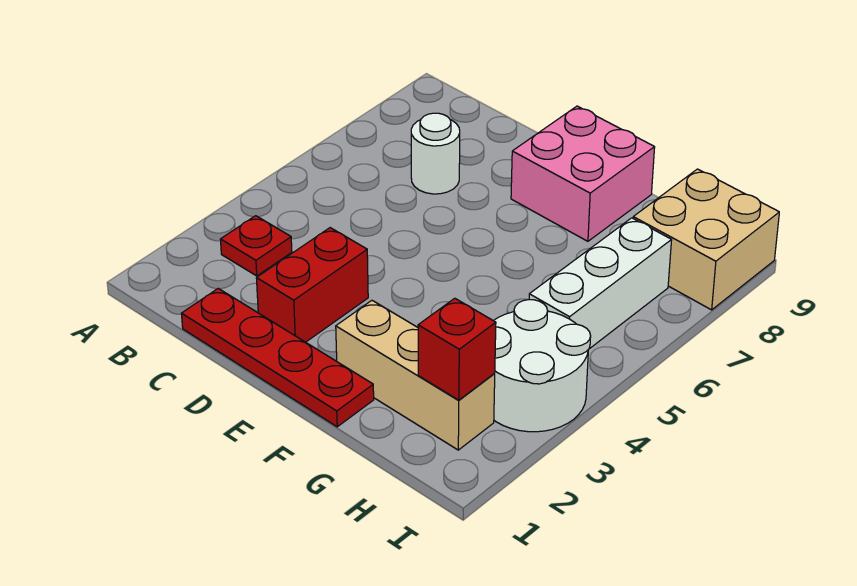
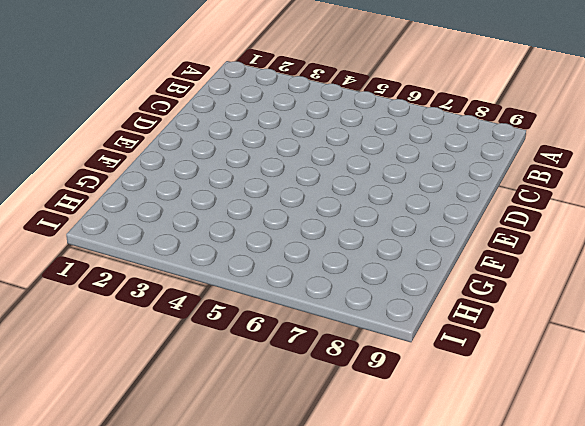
none -> red plate B3 level 1
none -> red plate C1:F1 level 1

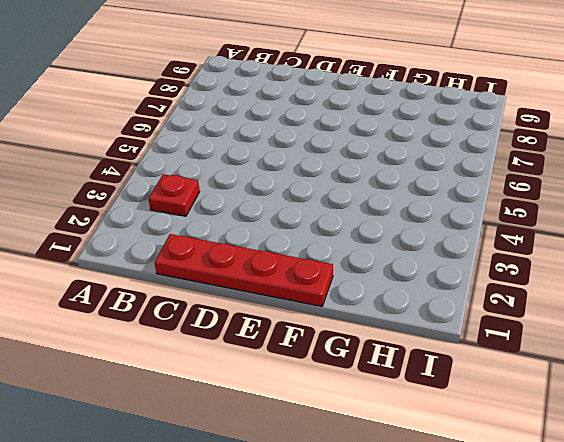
none -> white round brick C7 level 1
none -> red brick D2:D3 level 1

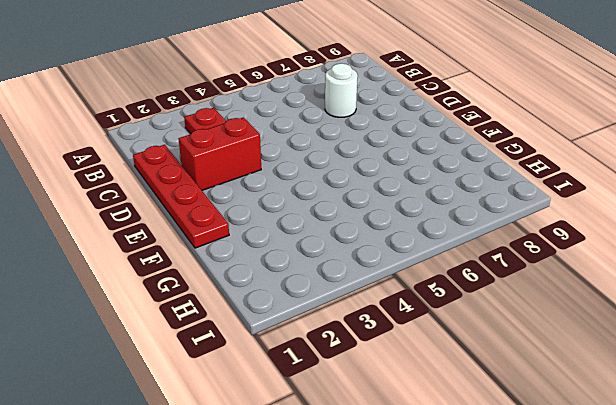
none -> pink brick E8:F9 level 1
none -> tan brick F2:H2 level 1

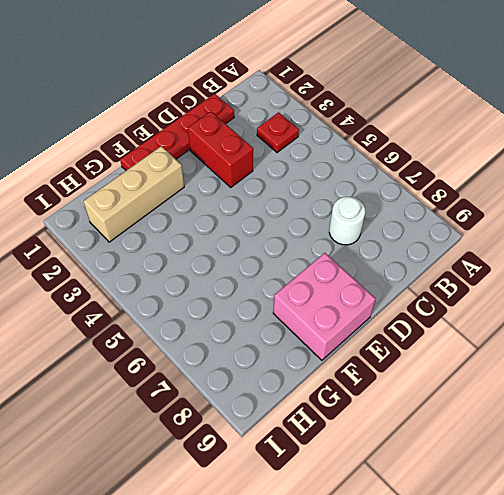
none -> white round brick H3:I4 level 1
none -> white brick H5:H7 level 1

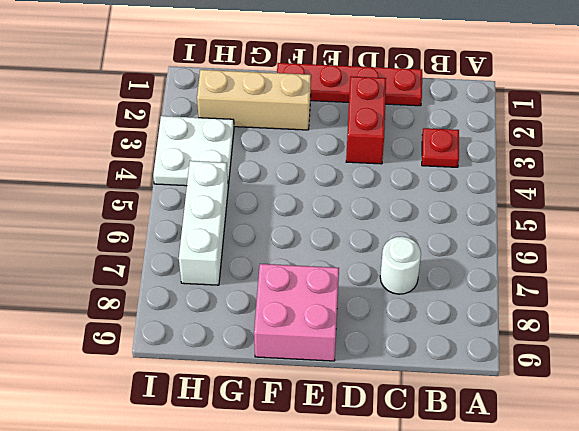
white plate H3:I4 level 1 -> white round brick H3:I4 level 1
none -> tan brick H8:I9 level 1
none -> red brick H2 level 2

